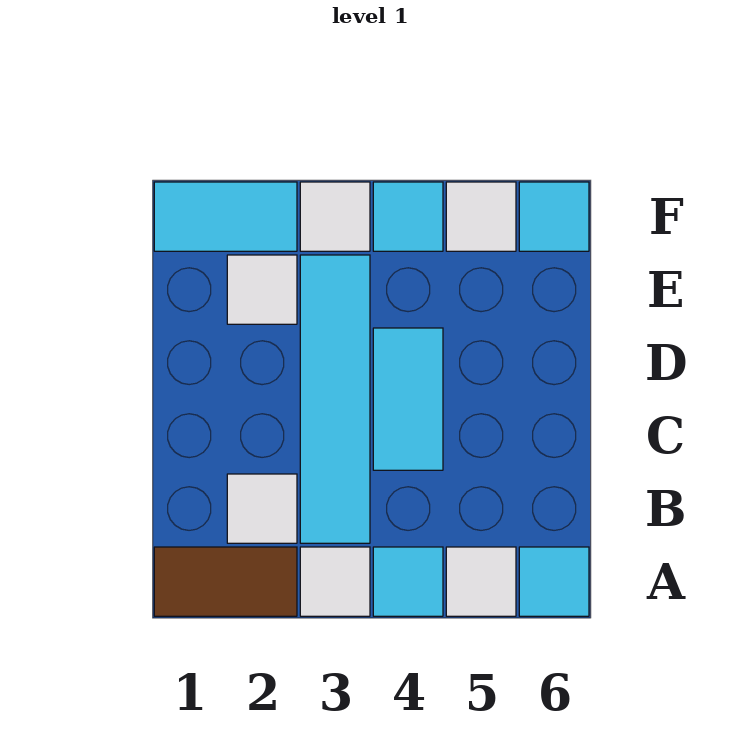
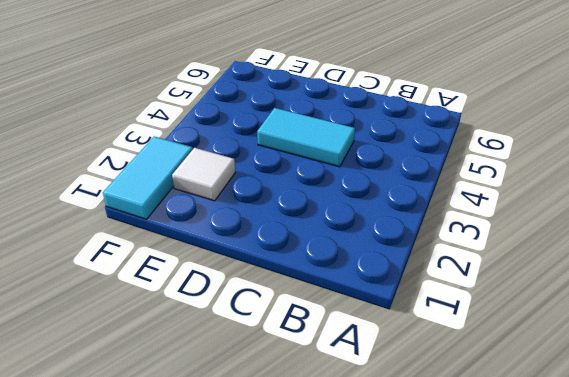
none -> brown tile A1:A2 level 1
none -> white tile A3 level 1
none -> cyan tile A4 level 1

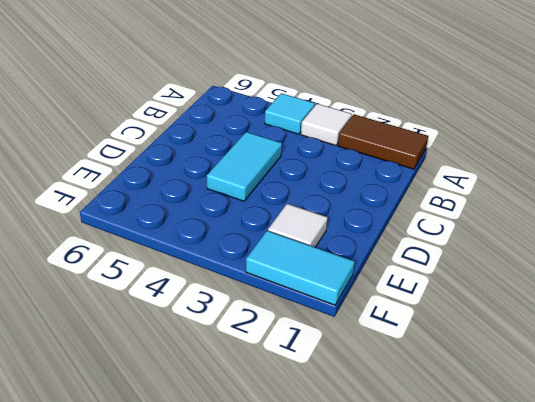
none -> white tile A5 level 1
none -> cyan tile A6 level 1
none -> white tile B2 level 1

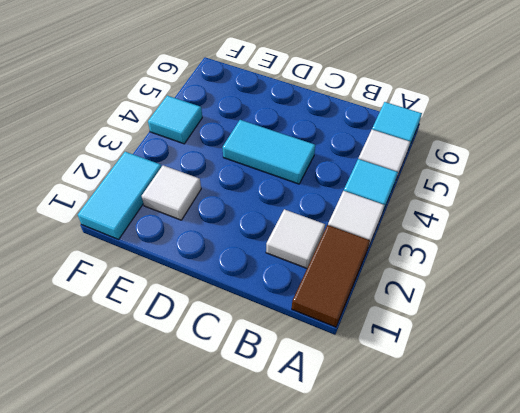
none -> cyan tile B3:E3 level 1
none -> white tile F3 level 1
none -> white tile F5 level 1

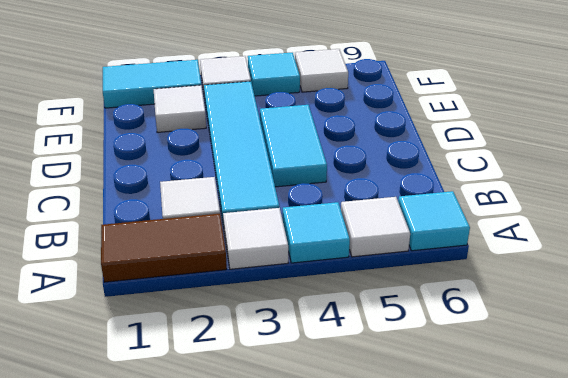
none -> cyan tile F6 level 1

